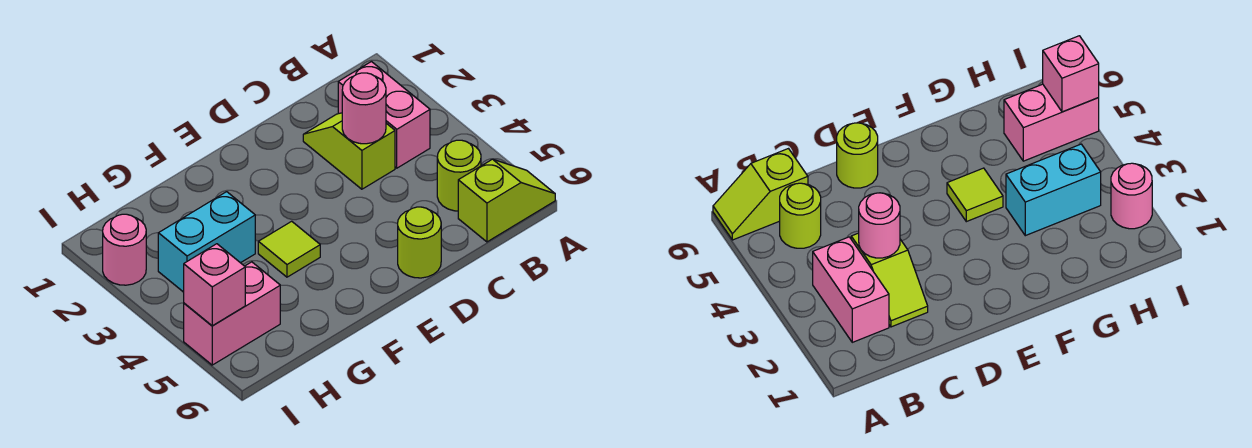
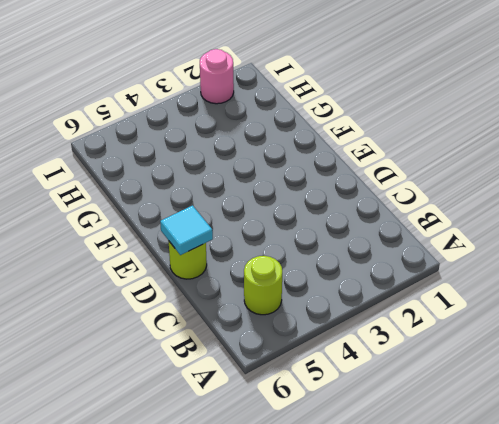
cyan tile D6 level 2 -> none
none -> lime slope A6:B6 level 1 top B
none -> pink brick B2:B3 level 1

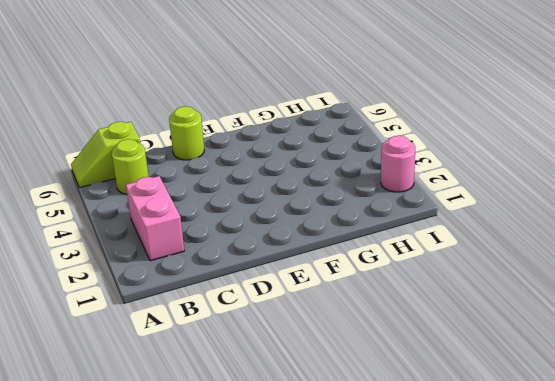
none -> lime slope C2:C3 level 1 top 3
none -> lime tile F4 level 1

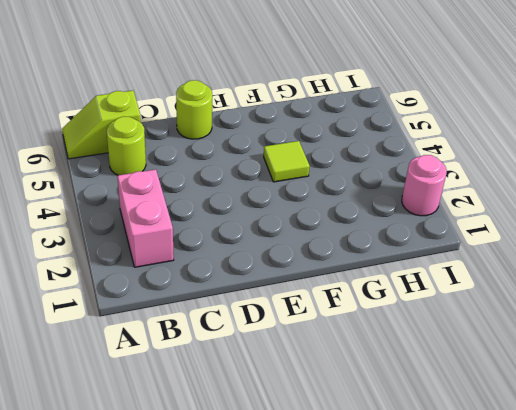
none -> lime slope C2:C3 level 1 top 3
none -> cyan brick G3:H3 level 1

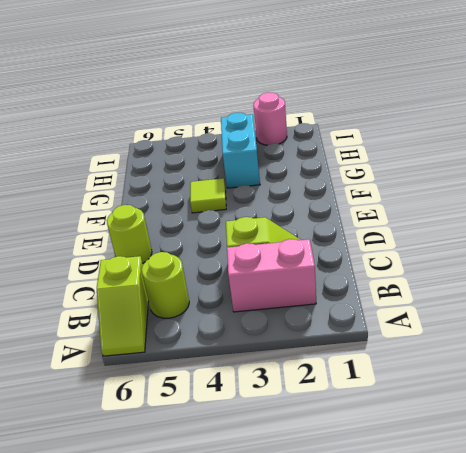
none -> pink brick H5:I5 level 1
none -> pink round brick C3 level 2

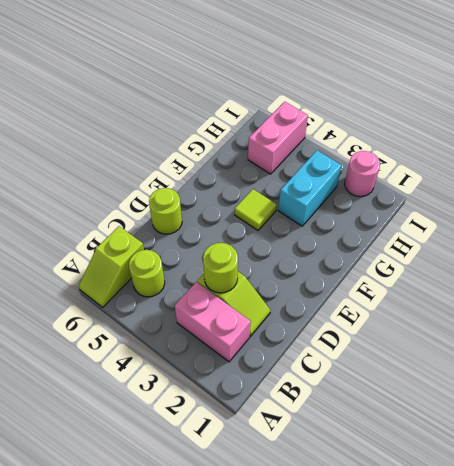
lime round brick C3 level 2 -> pink round brick C3 level 2
none -> pink brick I5 level 2

